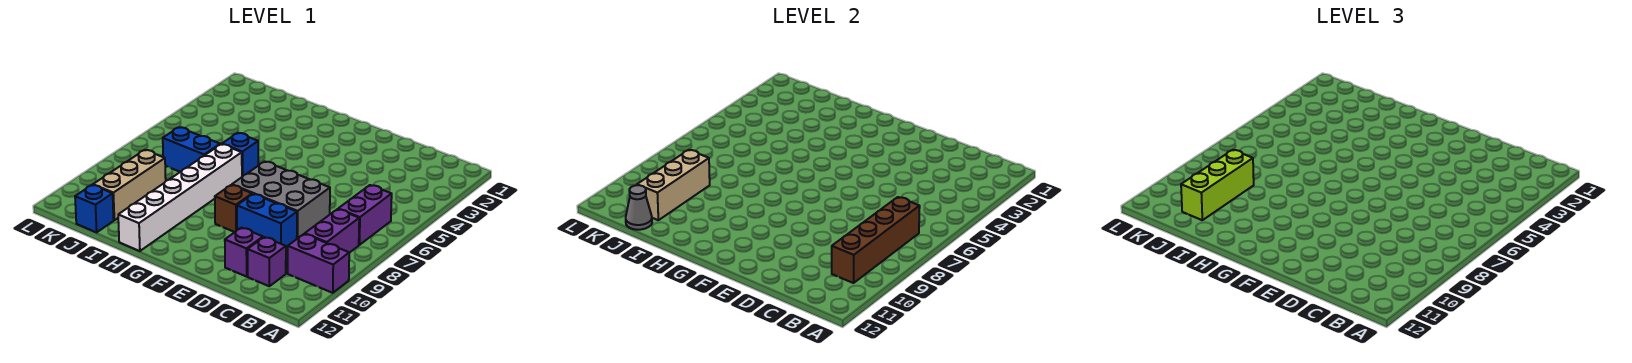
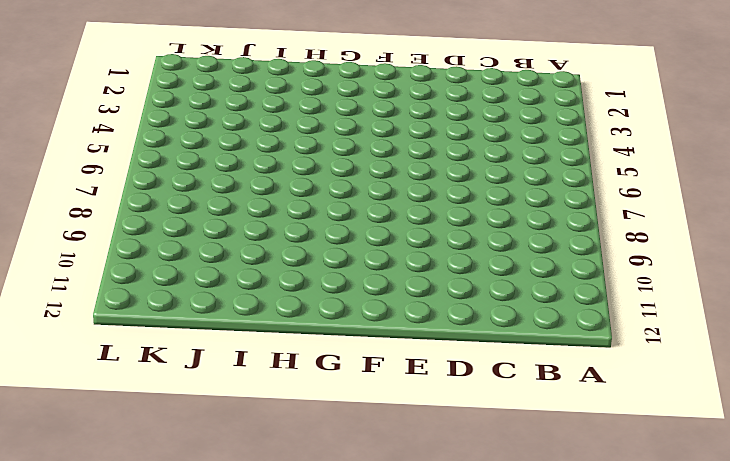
none -> purple brick A10:B10 level 1
none -> purple brick B6:B7 level 1
none -> purple brick B8:B9 level 1

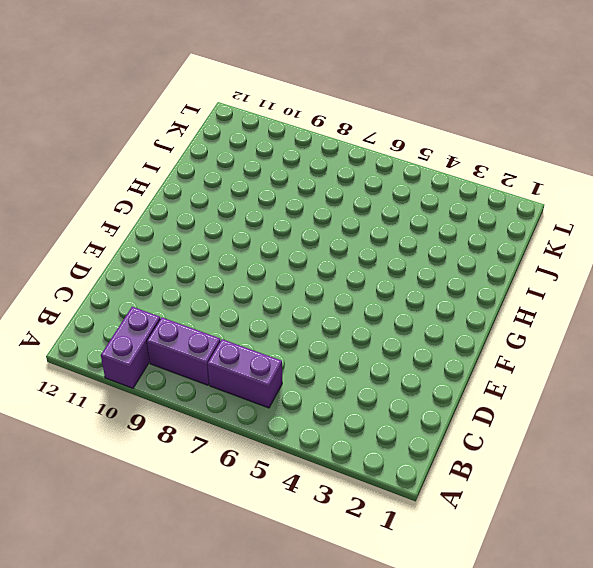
none -> purple brick C11 level 1
none -> grey brick D7:F8 level 1
none -> blue brick D9:E9 level 1

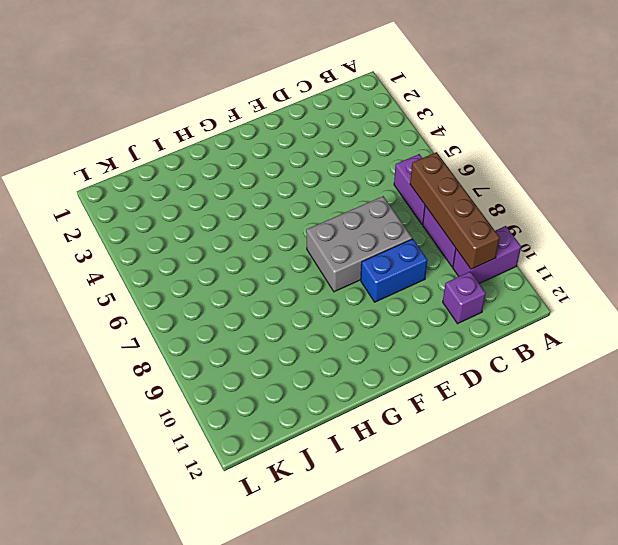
none -> purple brick D11 level 1
none -> brown brick F9 level 1
none -> blue brick H6 level 1

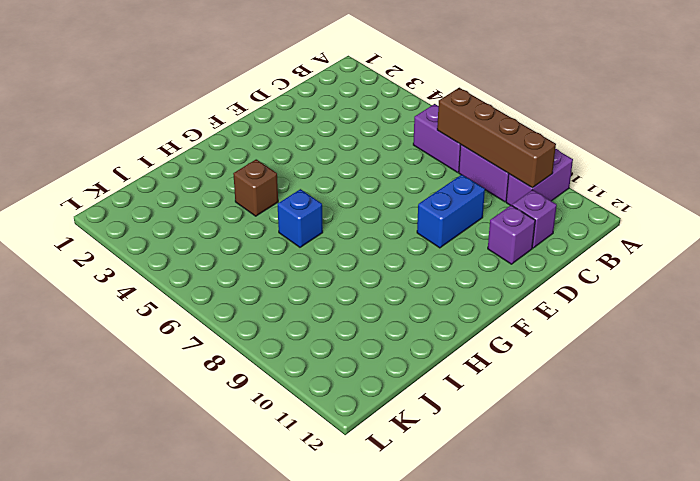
brown brick H4 level 1 -> brown brick F9 level 1
none -> grey brick D7:F8 level 1
none -> white brick H7:H12 level 1
none -> blue brick I7:J7 level 1

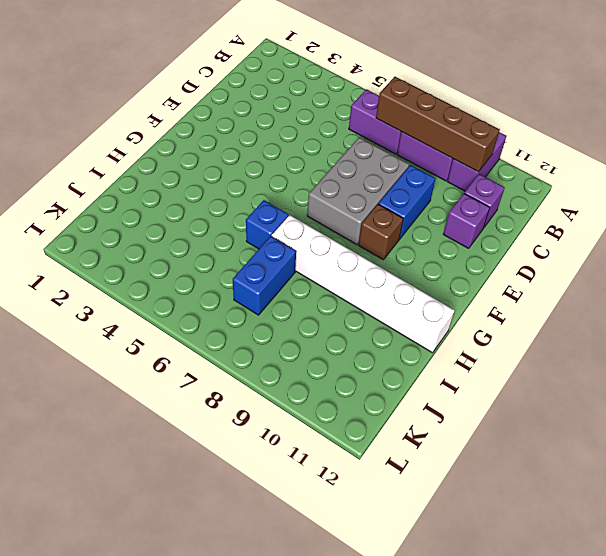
none -> tan brick J9:J11 level 1
none -> blue brick J12 level 1
none -> tan brick J9:J11 level 2

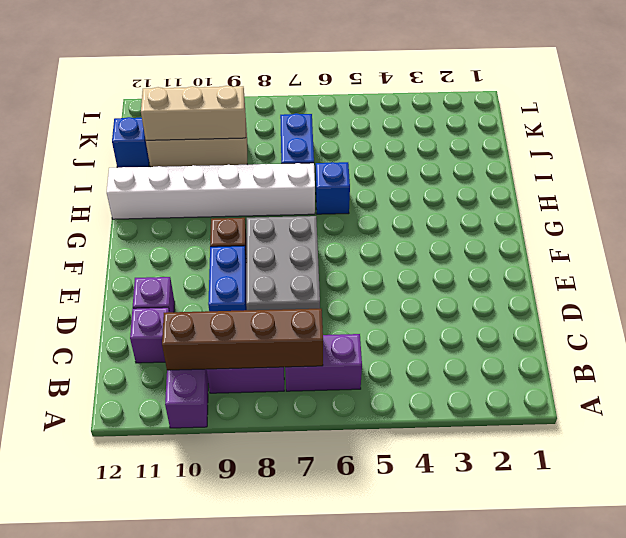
none -> grey cone J12 level 2
none -> lime brick J9:J11 level 3

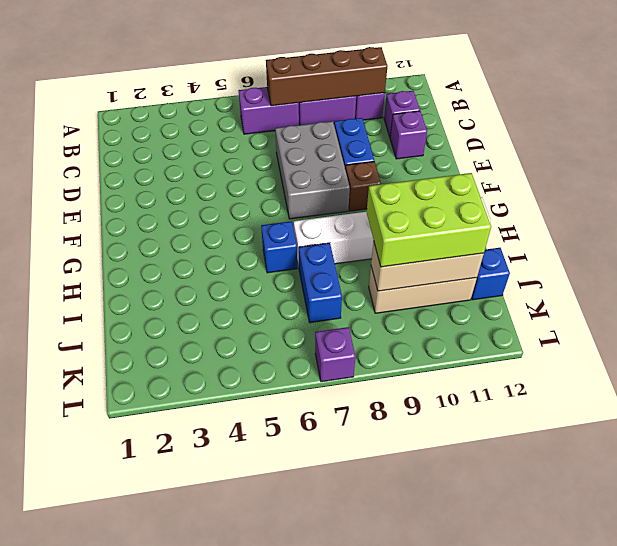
lime brick I9:J11 level 3 -> lime brick J9:J11 level 3
purple brick L7 level 1 -> none
none -> grey cone J12 level 2

